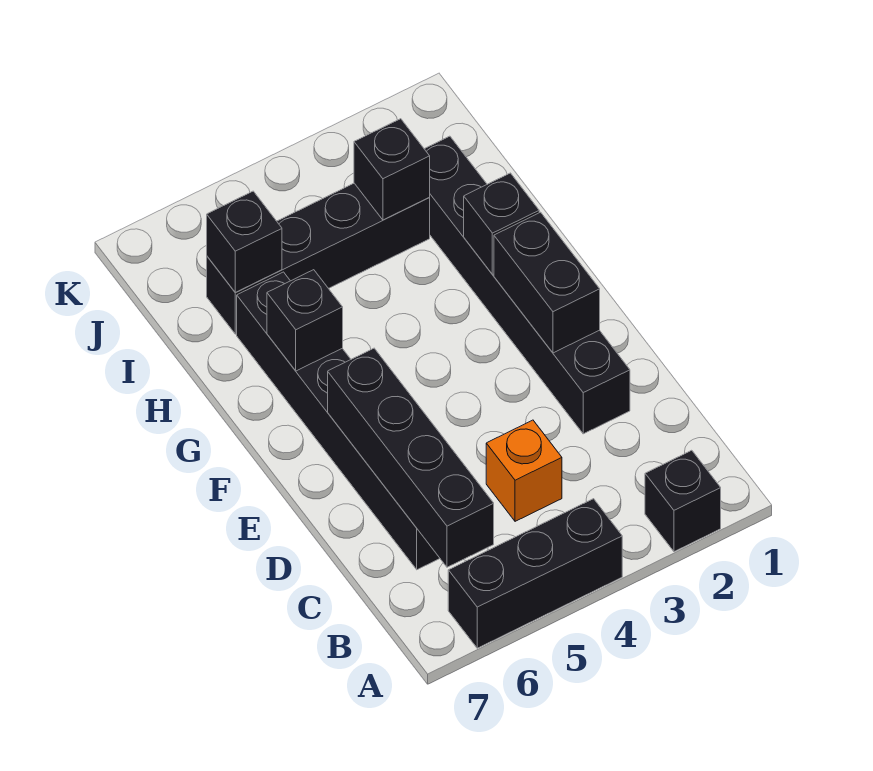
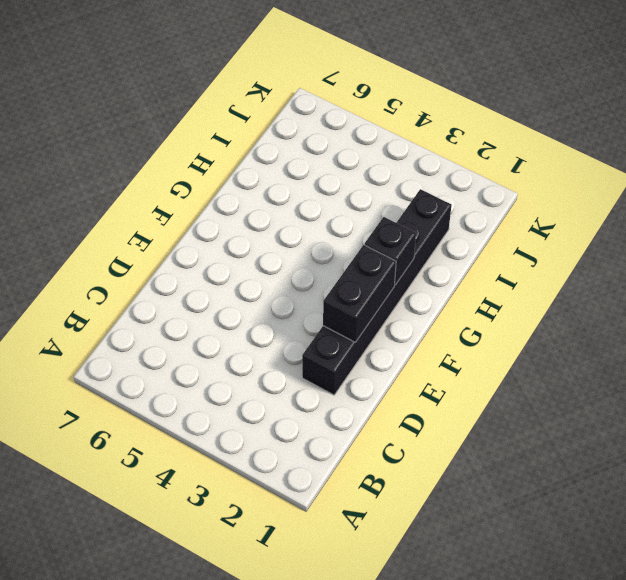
none -> black brick A2 level 1
none -> black brick A4:A6 level 1
none -> orange brick C4 level 1

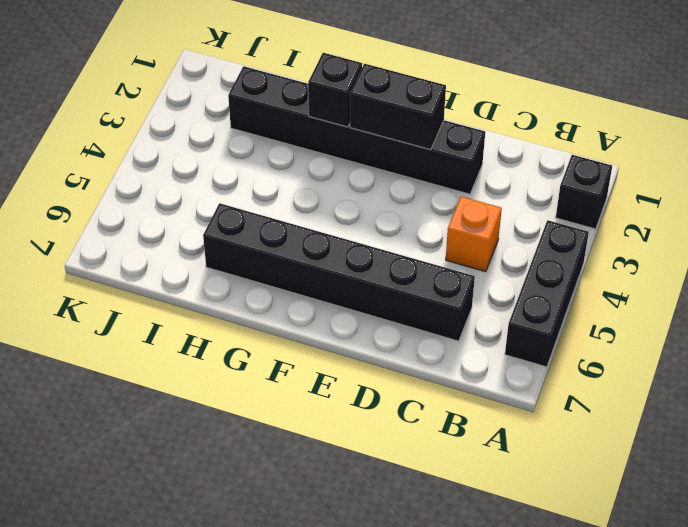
none -> black brick I3:I6 level 1
none -> black brick B6:E6 level 2
none -> black brick G6 level 2

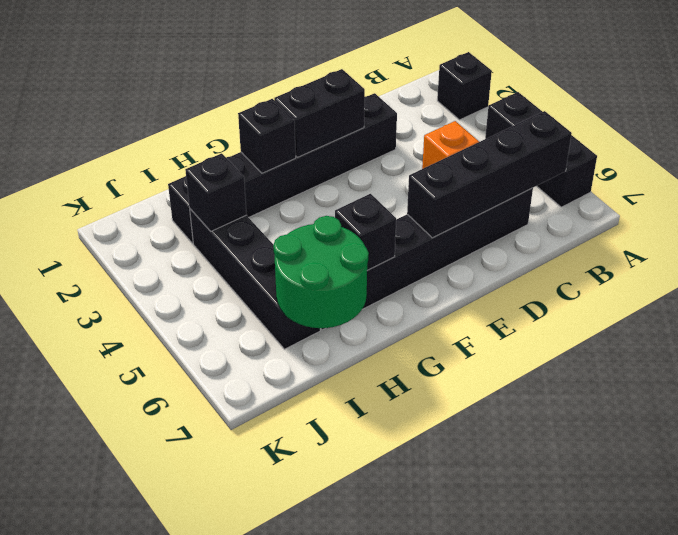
green round brick H6:I7 level 2 -> black brick I6 level 2

